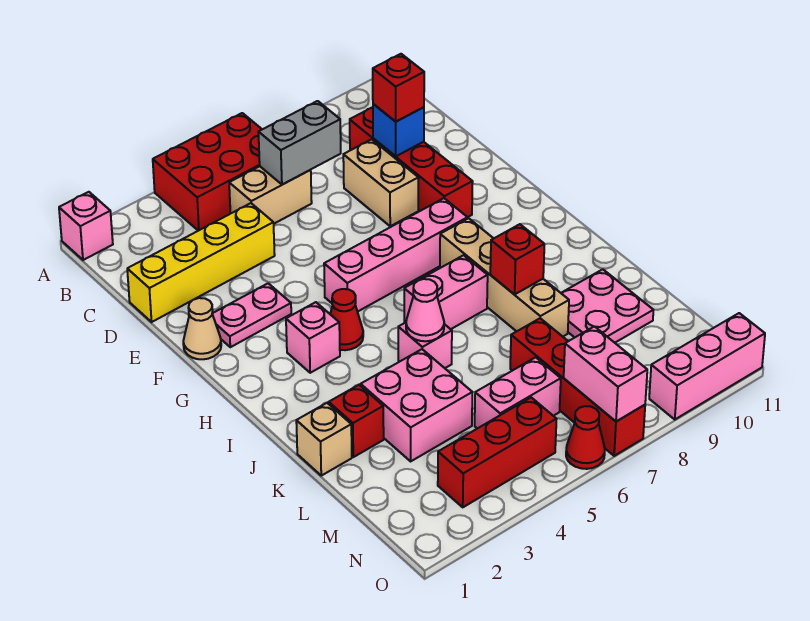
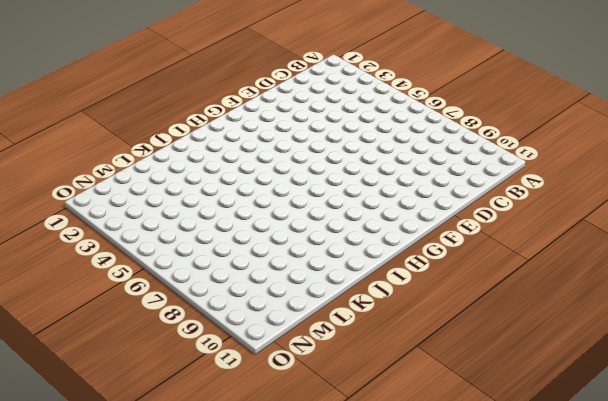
none -> pink brick A1 level 1
none -> red brick A4:B6 level 1
none -> tan brick C5:C6 level 1

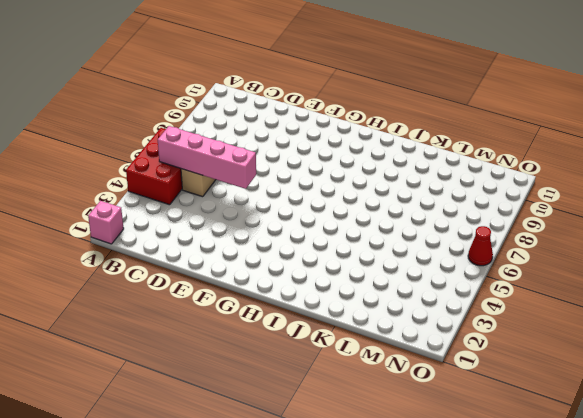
pink brick B5:E5 level 2 -> pink brick G5:G8 level 1
none -> red brick C9:F9 level 1
none -> yellow brick D1:D4 level 1
none -> tan brick D8:E8 level 1

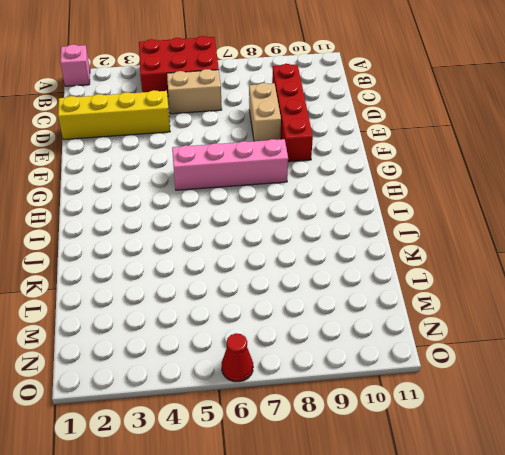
none -> tan cone F1 level 1
none -> pink plate F2:F3 level 1
none -> pink brick H3 level 1

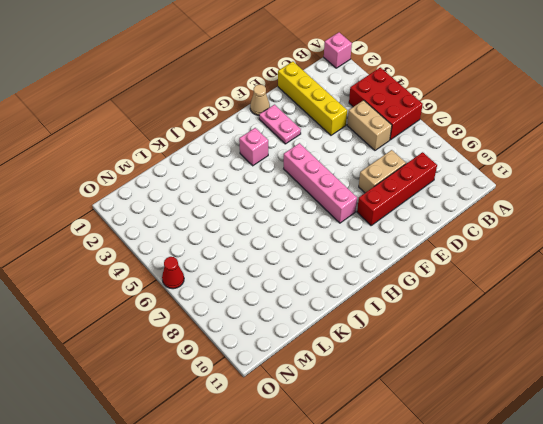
none -> red cone H4 level 1
none -> tan brick H8:K8 level 1
none -> pink brick I6:I7 level 1

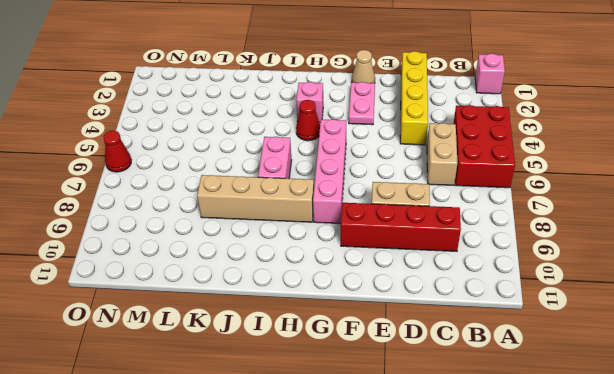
none -> pink brick J5 level 1
none -> tan brick K1 level 1
none -> red brick K2 level 1

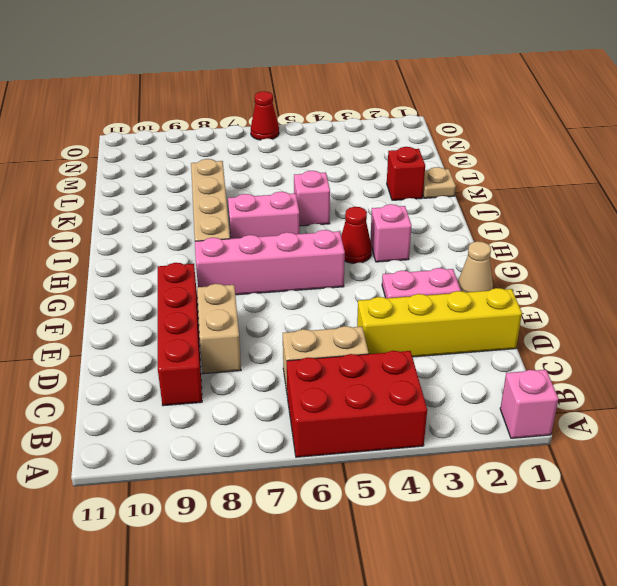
tan plate K1 level 1 -> tan brick K1 level 1
none -> pink brick K3:L4 level 1
none -> pink plate K9:L10 level 1
none -> red brick L7:O7 level 1

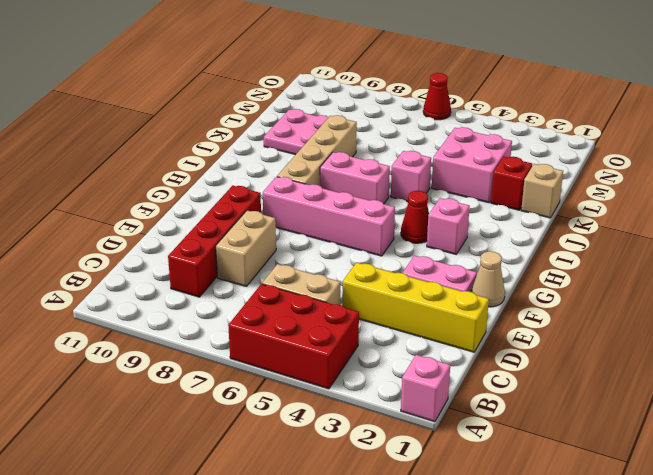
none -> red brick L7:O7 level 1
none -> pink brick M5:M6 level 1
none -> red brick N3:N5 level 1

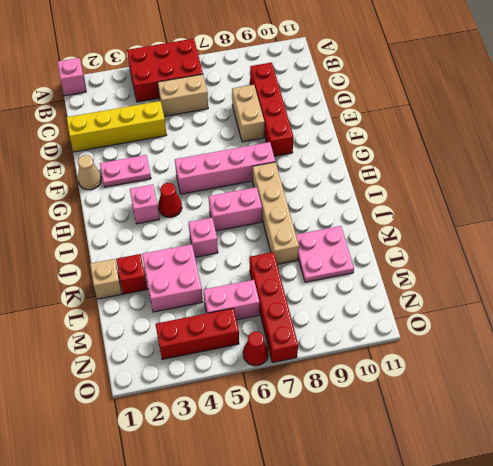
none -> pink brick O9:O11 level 1
none -> grey brick C6:C7 level 2
none -> blue brick D9 level 2

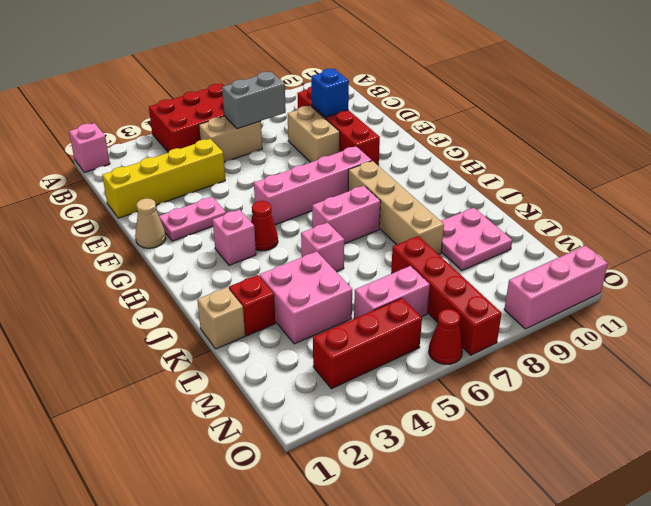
none -> pink cone J5 level 2
none -> red brick J8 level 2
none -> pink brick N7:O7 level 2

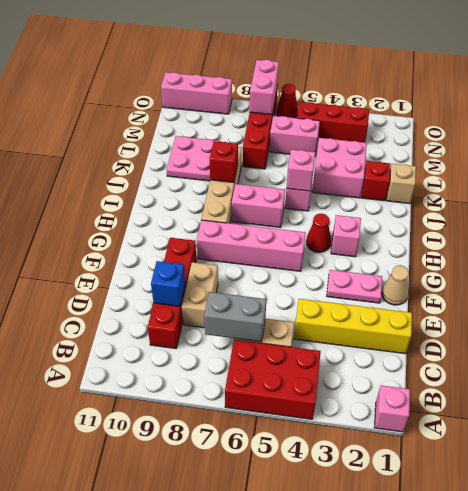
pink brick J5 level 2 -> pink cone J5 level 2
none -> red brick D9 level 3

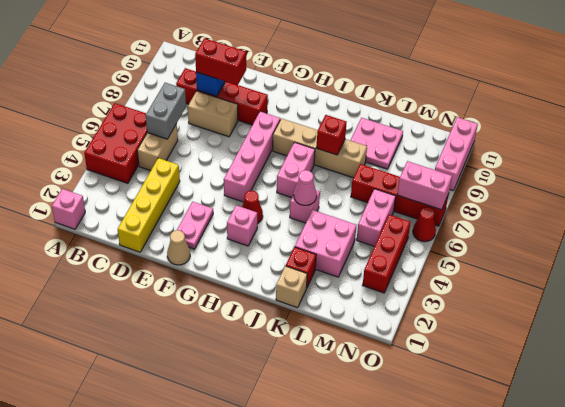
red brick D9:E9 level 3 -> red brick D9 level 3

